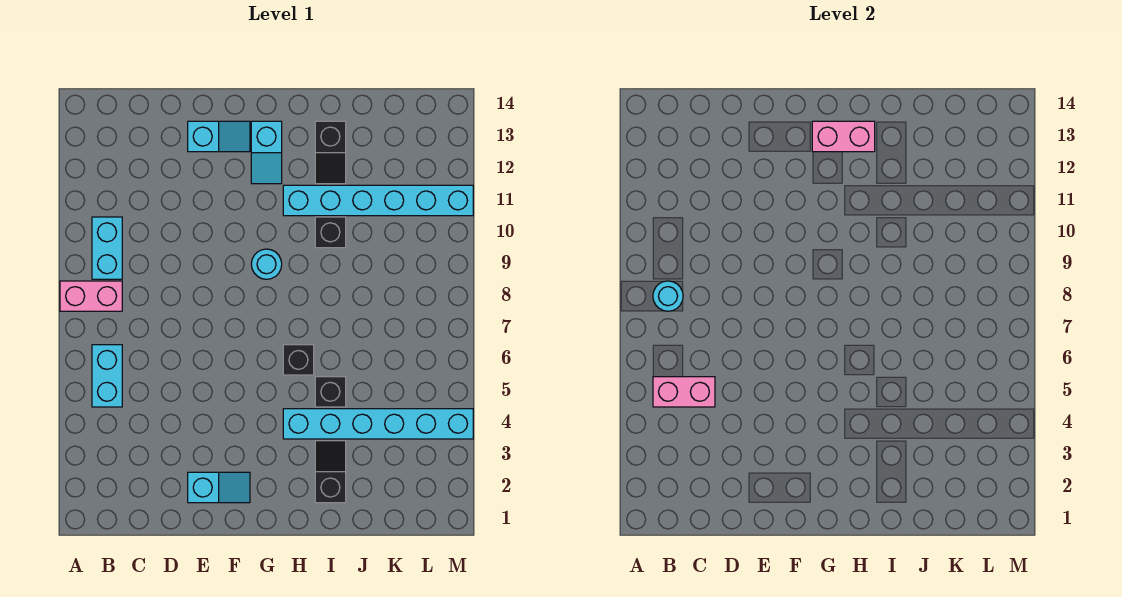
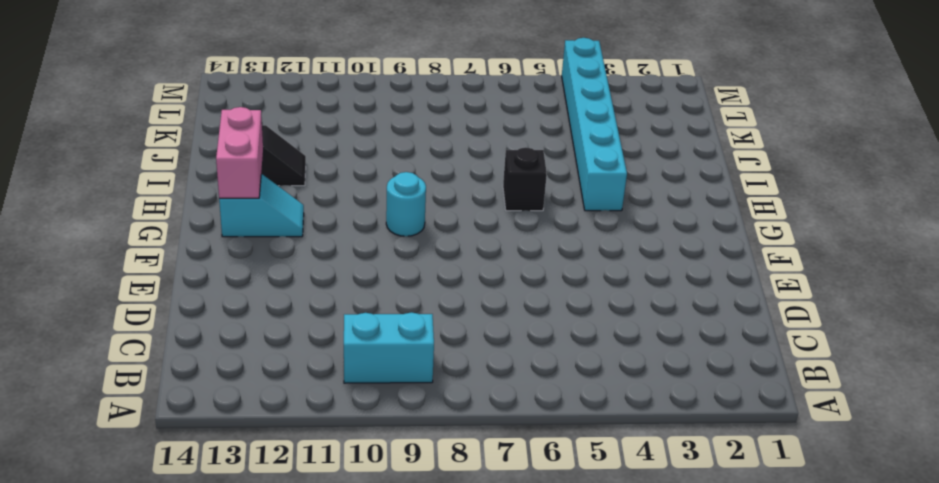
none -> pink brick A8:B8 level 1
none -> cyan brick B5:B6 level 1
none -> cyan slope E2:F2 level 1 top E

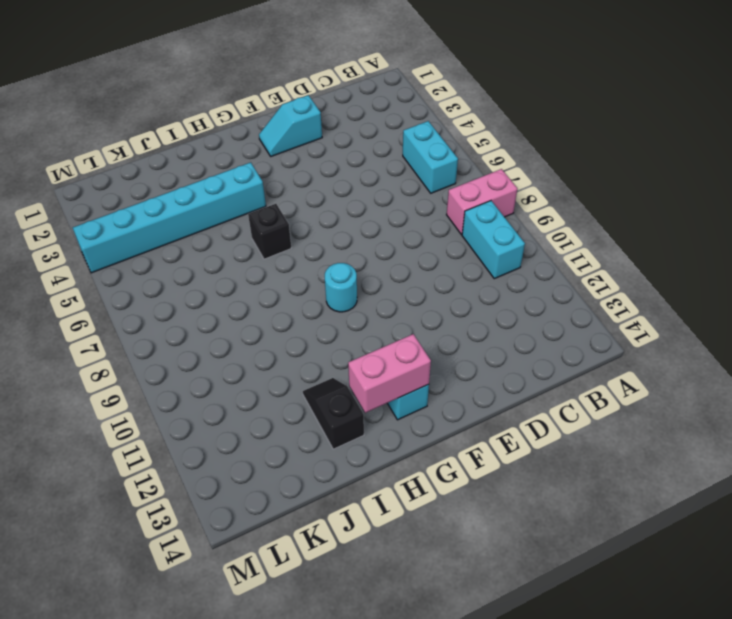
none -> cyan slope E13:F13 level 1 top E
none -> cyan brick H11:M11 level 1
none -> black slope I2:I3 level 1 top 2

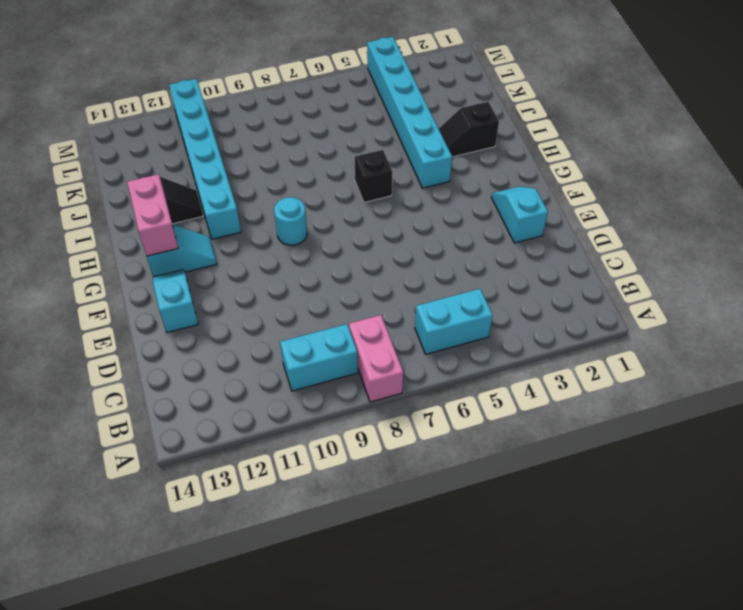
none -> black brick I5 level 1
none -> black brick I10 level 1
none -> pink brick B5:C5 level 2

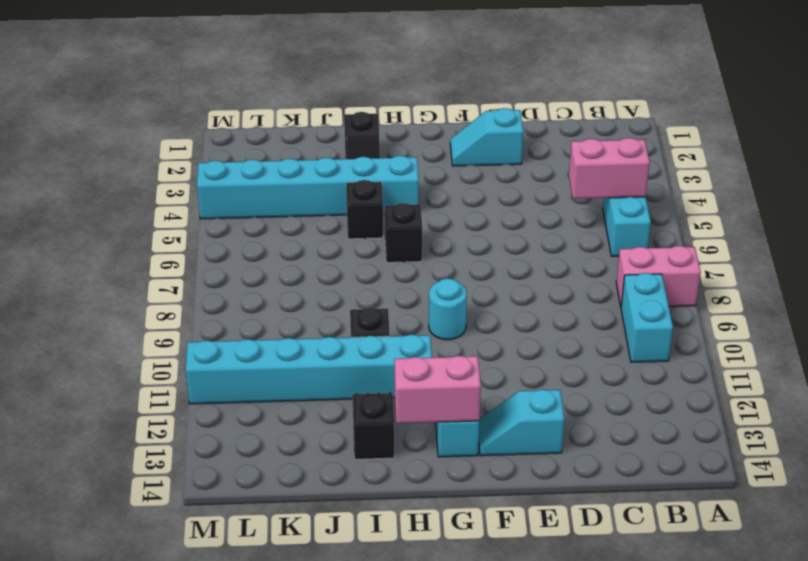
none -> cyan round brick B8 level 2

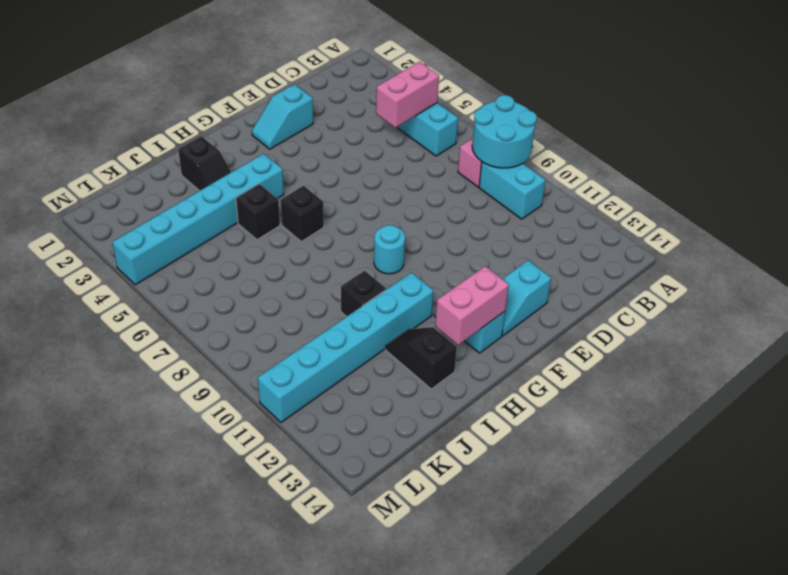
cyan round brick A8:B9 level 2 -> cyan round brick B8 level 2

